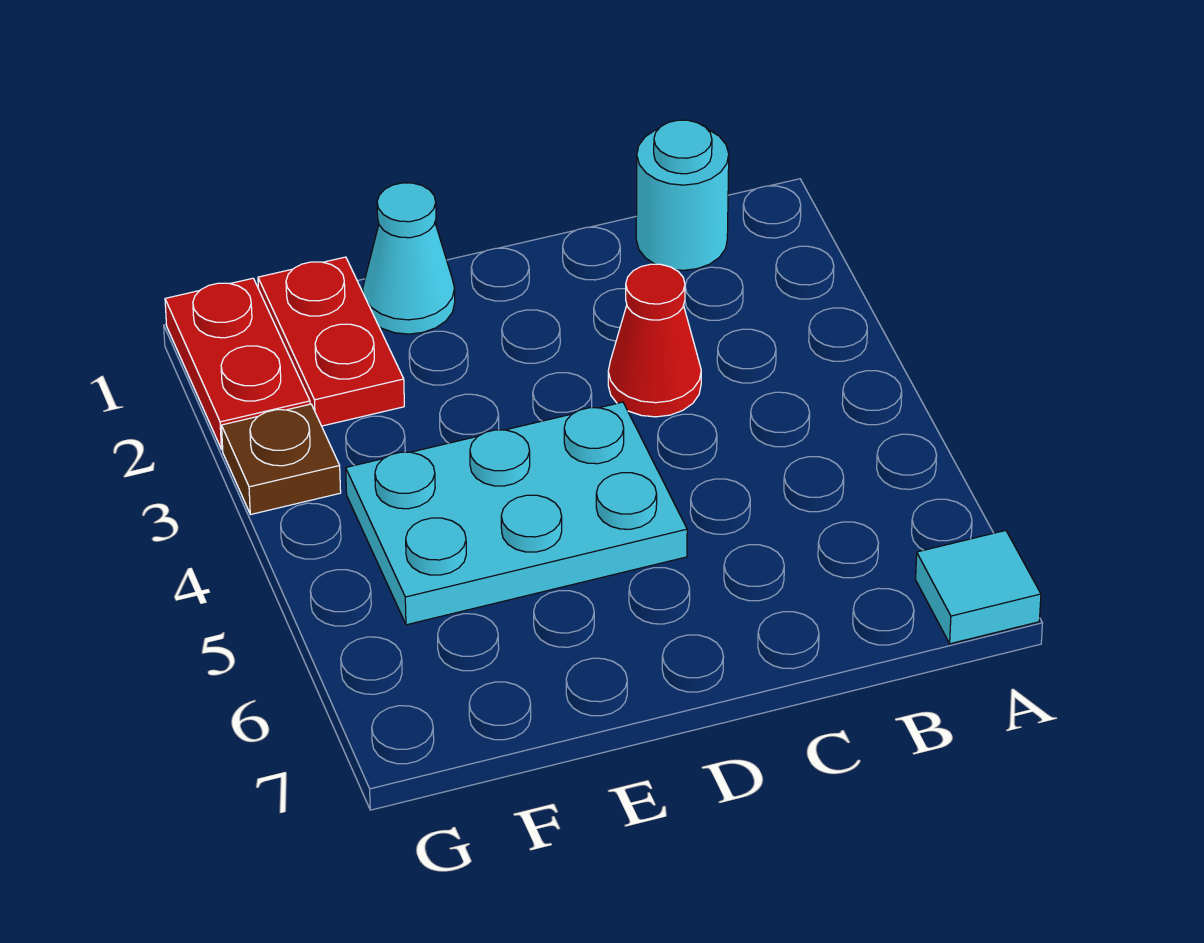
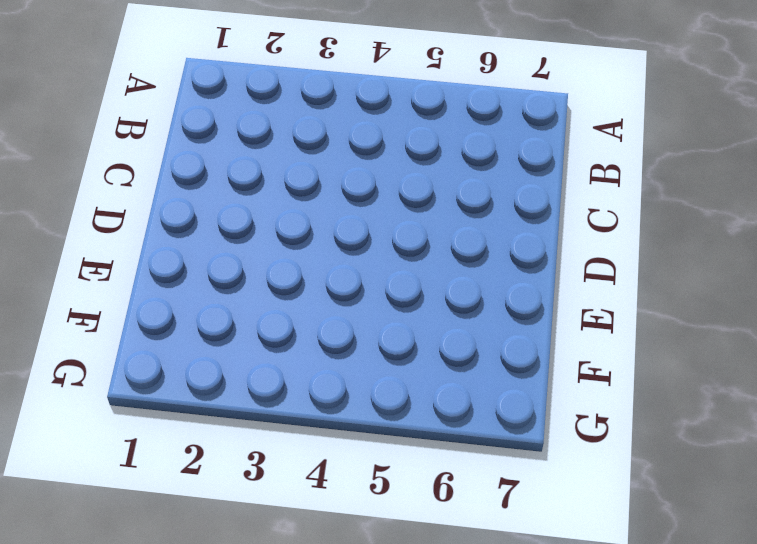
none -> cyan tile A7 level 1
none -> cyan round brick B1 level 1

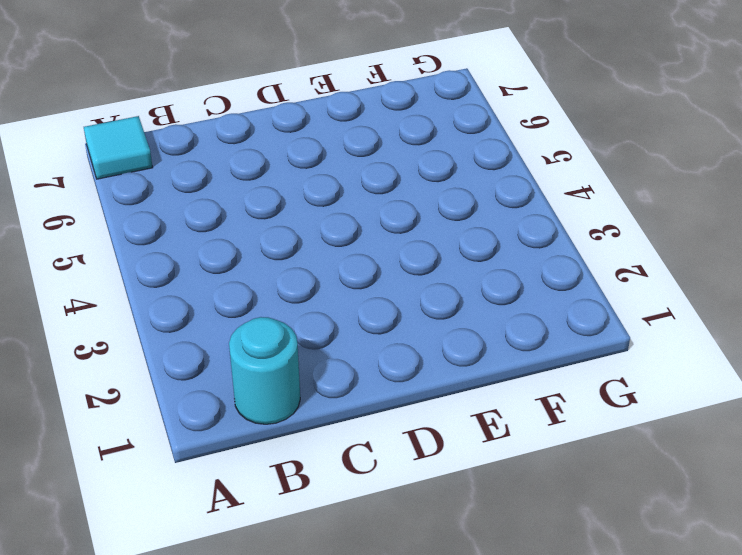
none -> red cone C3 level 1
none -> cyan plate D4:F5 level 1

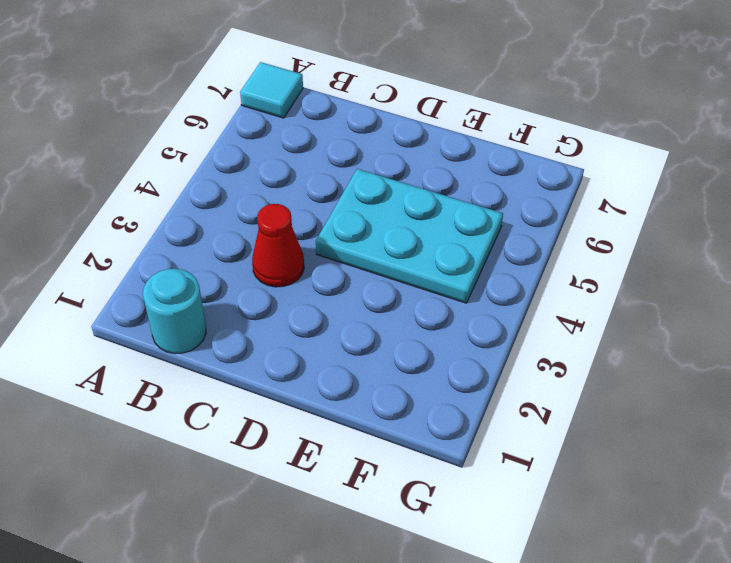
none -> cyan cone E1 level 1
none -> red plate F1:F2 level 1

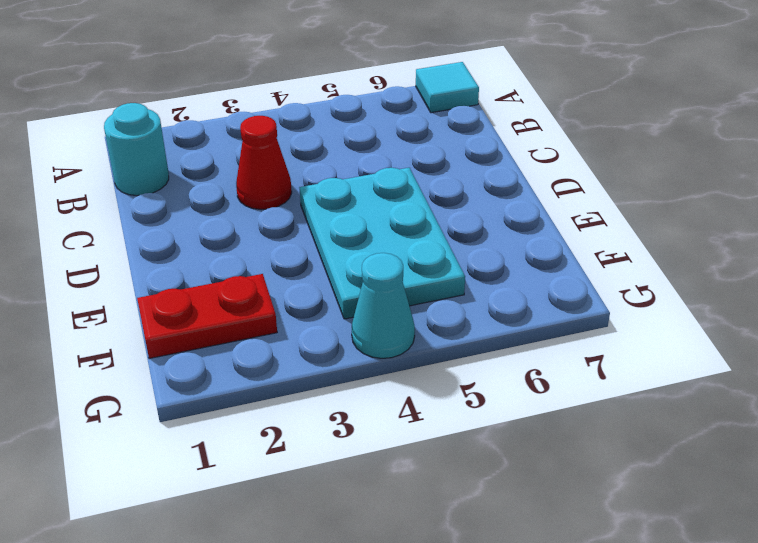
cyan cone G4 level 1 -> cyan cone E1 level 1
none -> red plate G1:G2 level 1
none -> brown plate G3 level 1

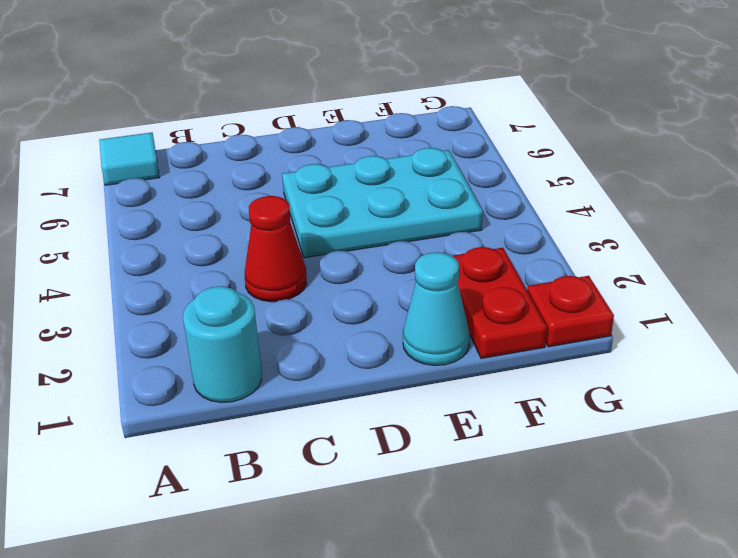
red plate G1 level 1 -> red plate G1:G2 level 1
none -> brown plate G3 level 1

